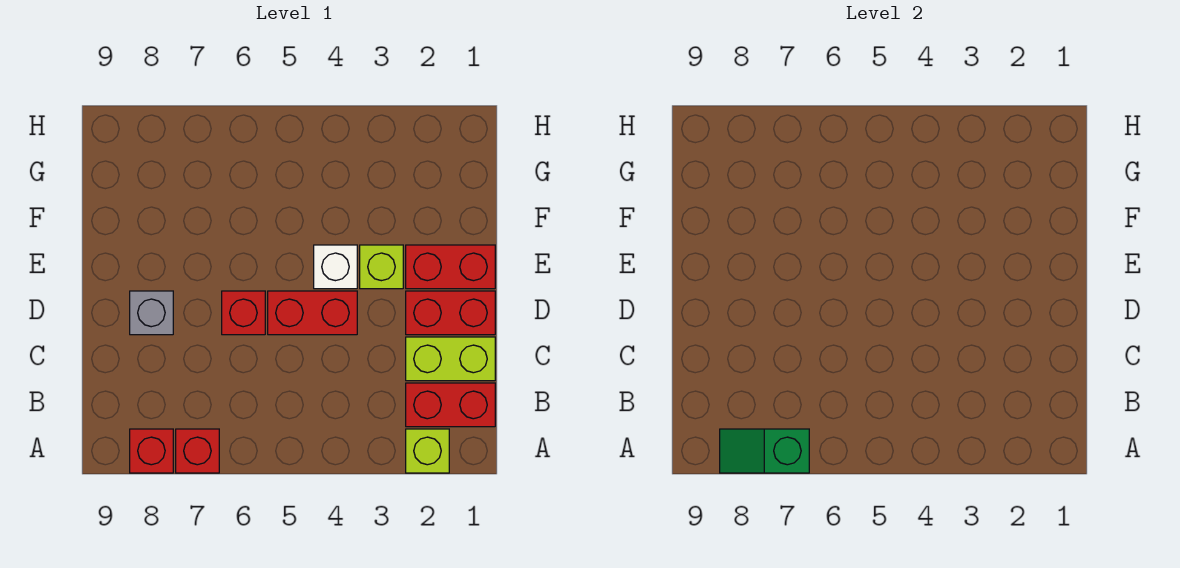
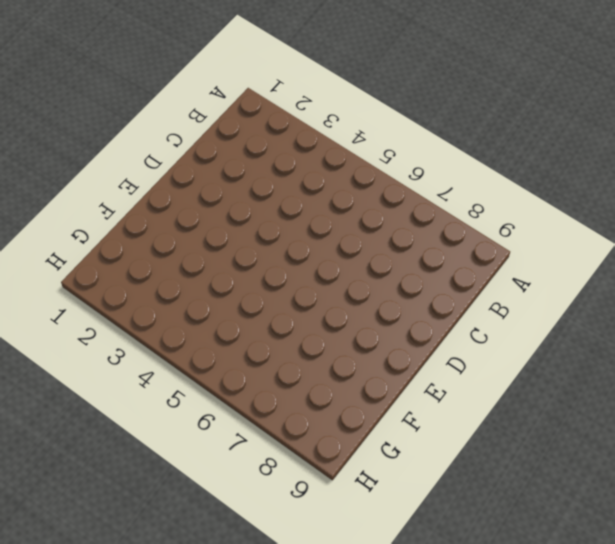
none -> lime brick A2 level 1
none -> red brick A7 level 1
none -> red brick A8 level 1

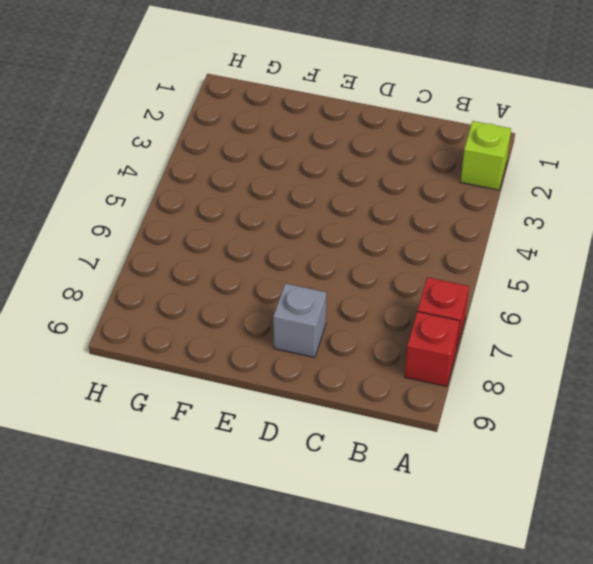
none -> red brick B1:B2 level 1
none -> lime brick C1:C2 level 1
none -> red brick D1:D2 level 1

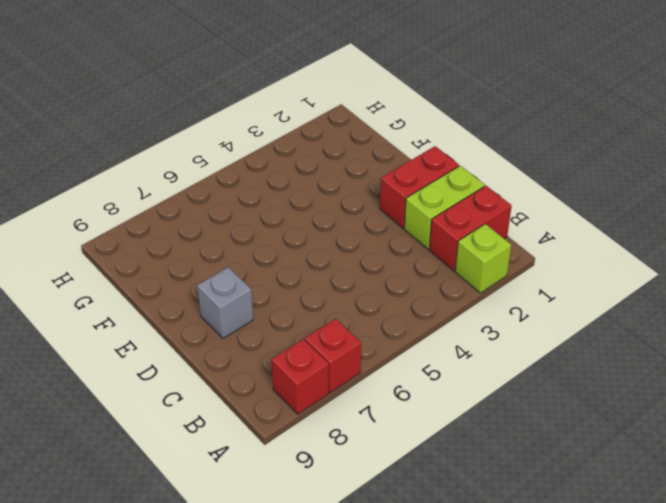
none -> red brick D4:D5 level 1
none -> red brick D6 level 1
none -> red brick E1:E2 level 1

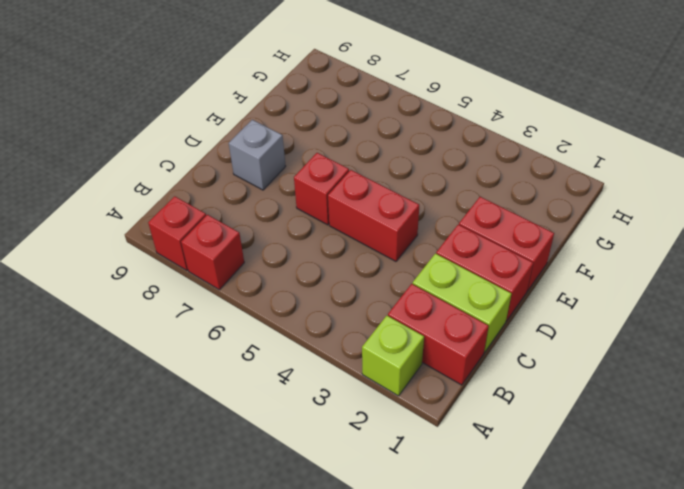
none -> lime brick E3 level 1
none -> white brick E4 level 1
none -> green slope A7:A8 level 2 top 7

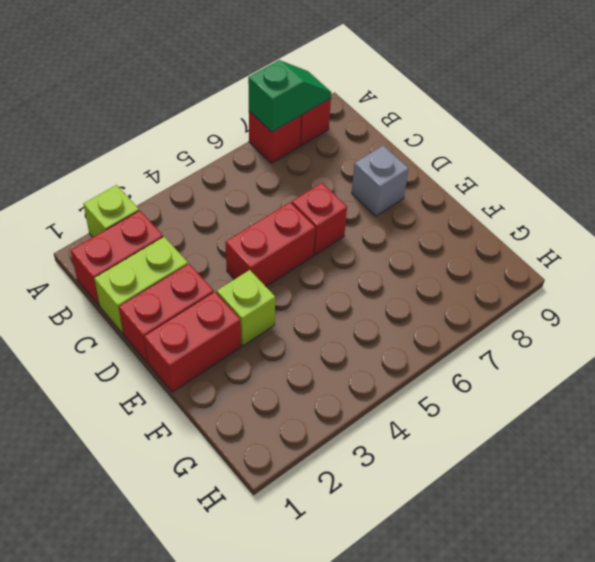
none -> white brick E4 level 1

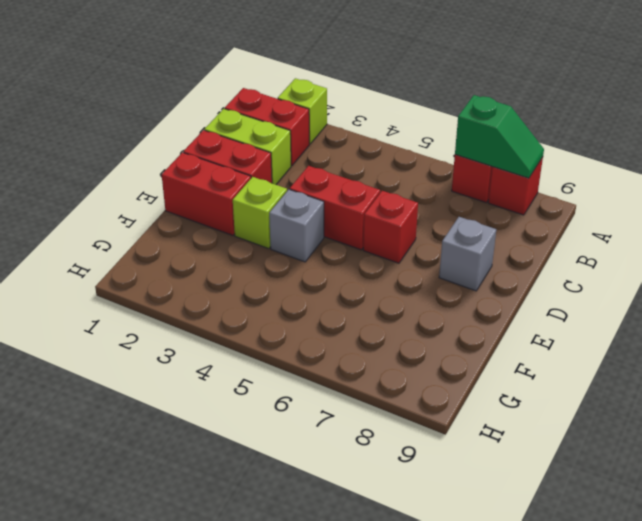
grey brick E4 level 1 -> white brick E4 level 1

